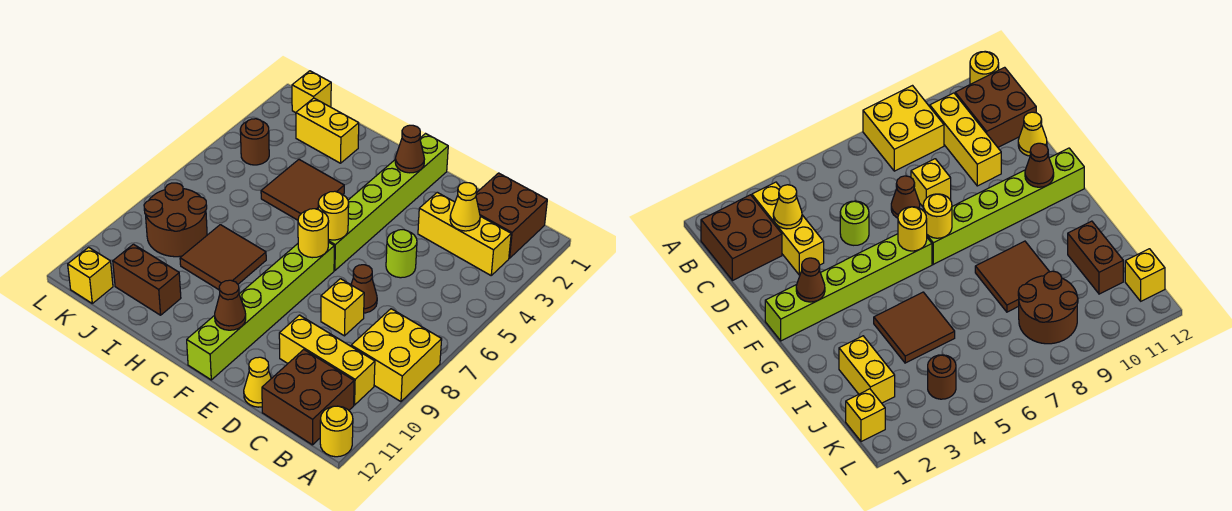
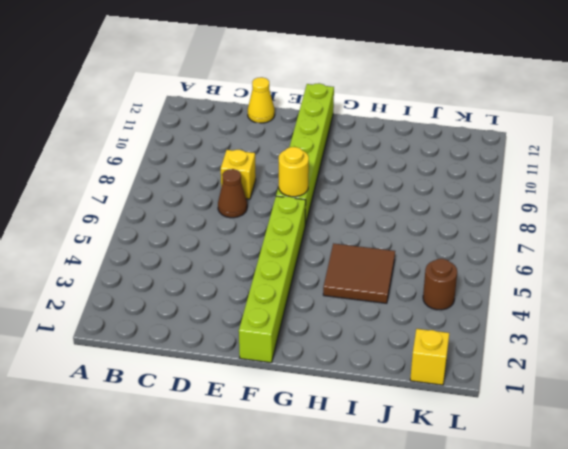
none -> yellow brick A8:B9 level 1
none -> yellow round brick A12 level 1
none -> brown brick B1:C2 level 1

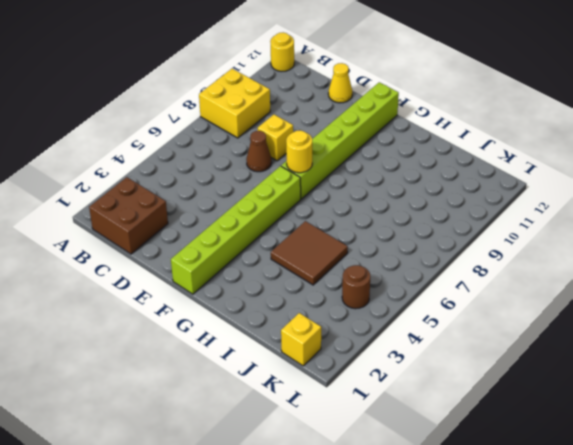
none -> yellow brick B3:D3 level 1
none -> yellow brick B10:D10 level 1
none -> brown brick B11:C12 level 1

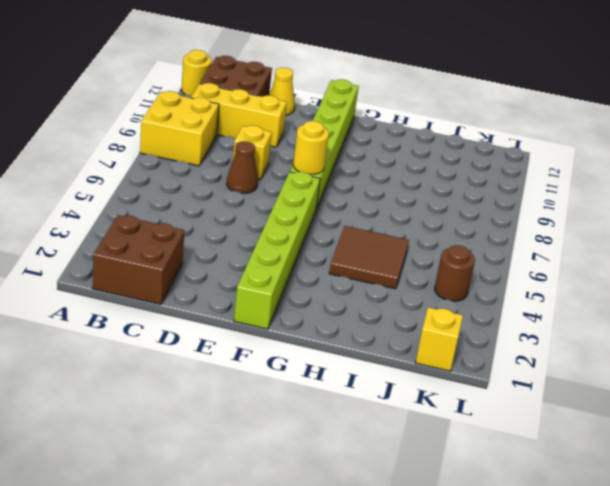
none -> yellow brick B3:D3 level 1
none -> lime round brick D5 level 1
none -> brown tile H8:I9 level 1

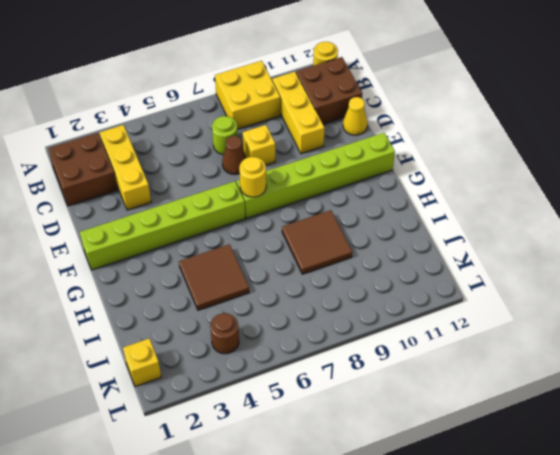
lime round brick C7 level 1 -> lime round brick D5 level 1
none -> yellow brick I2:J2 level 1
none -> brown brick I11:J11 level 1
none -> brown round brick J8:K9 level 1

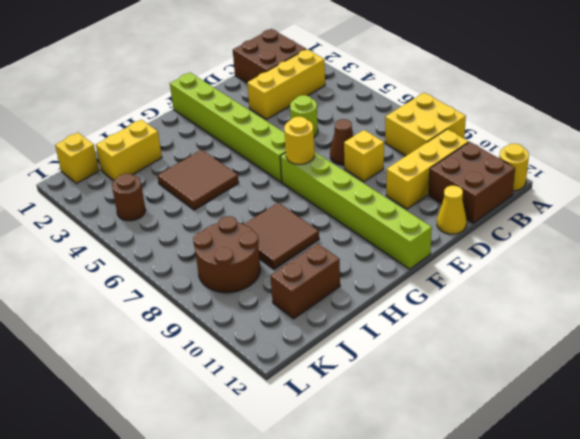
none -> yellow brick K12 level 1
none -> yellow cone C3 level 2
none -> brown cone F2 level 2

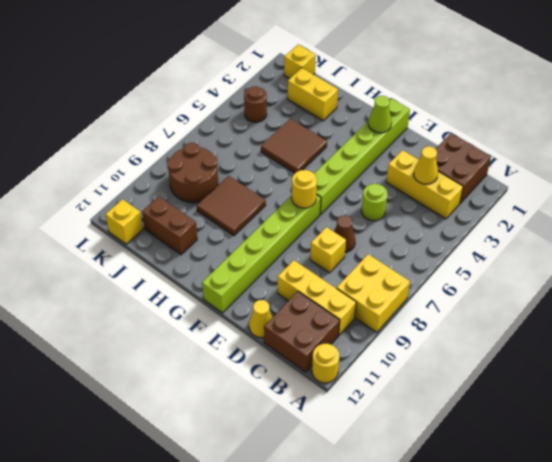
lime cone F2 level 2 -> brown cone F2 level 2
none -> yellow round brick F6 level 2
none -> brown cone F11 level 2

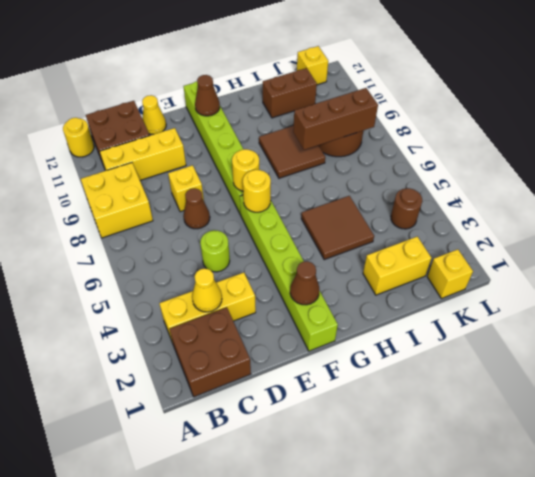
brown brick I8:K8 level 2 -> none

